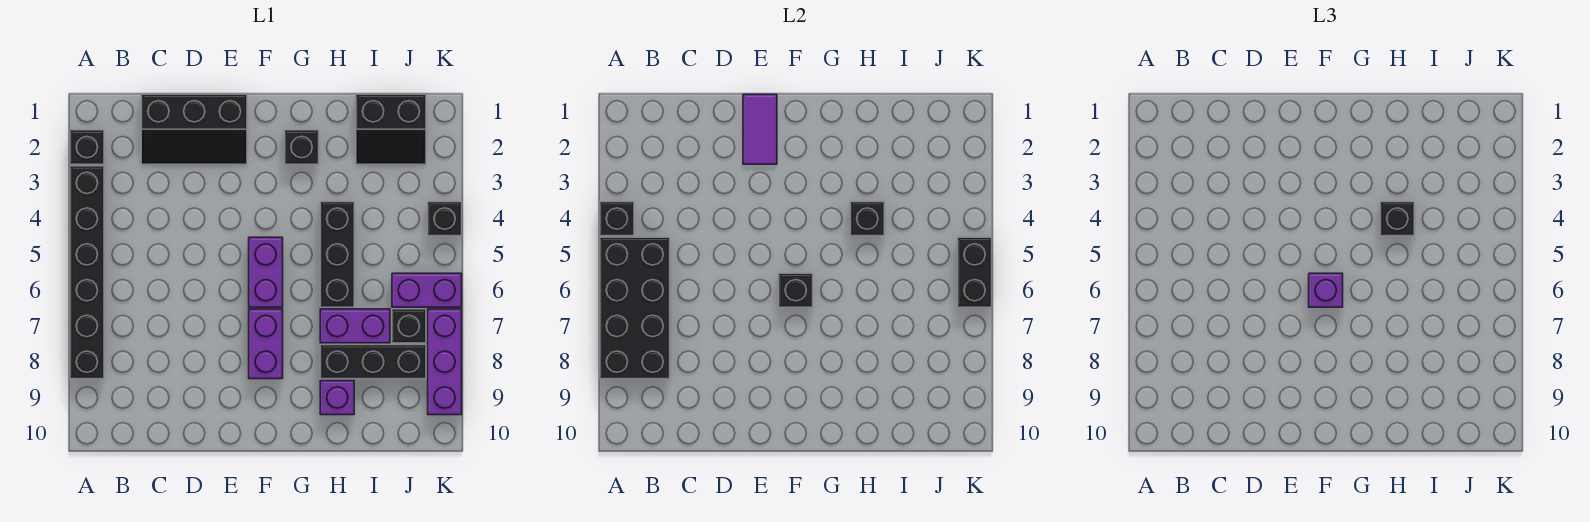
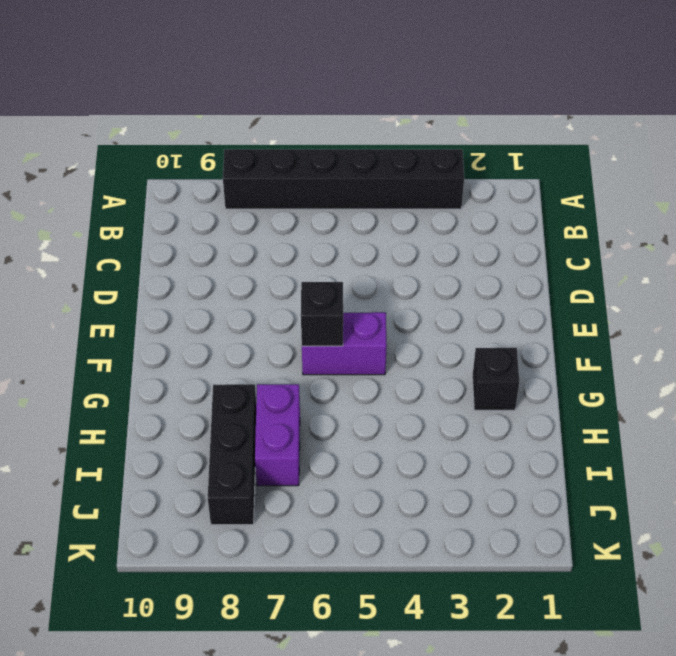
none -> black brick A2 level 1
none -> black slope C1:E2 level 1 top 1
none -> purple brick F7:F8 level 1

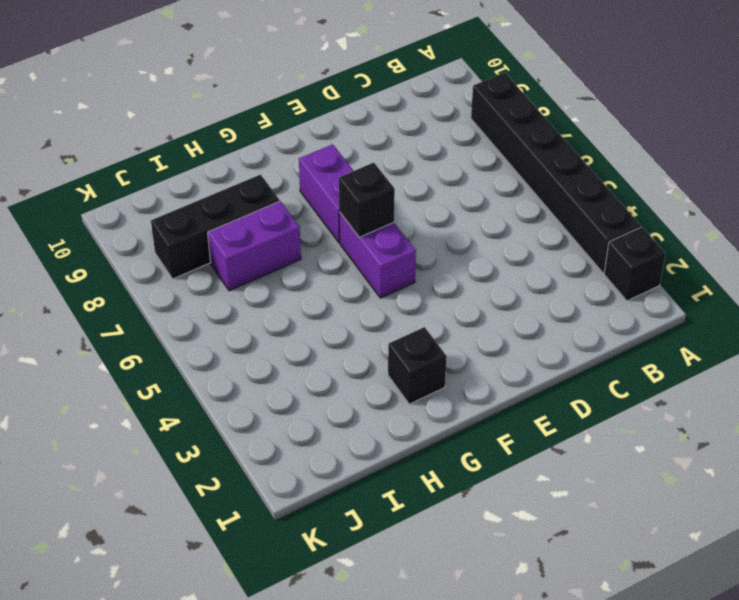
none -> black slope C1:E2 level 1 top 1
none -> black brick H4:H6 level 1
none -> purple brick H9 level 1

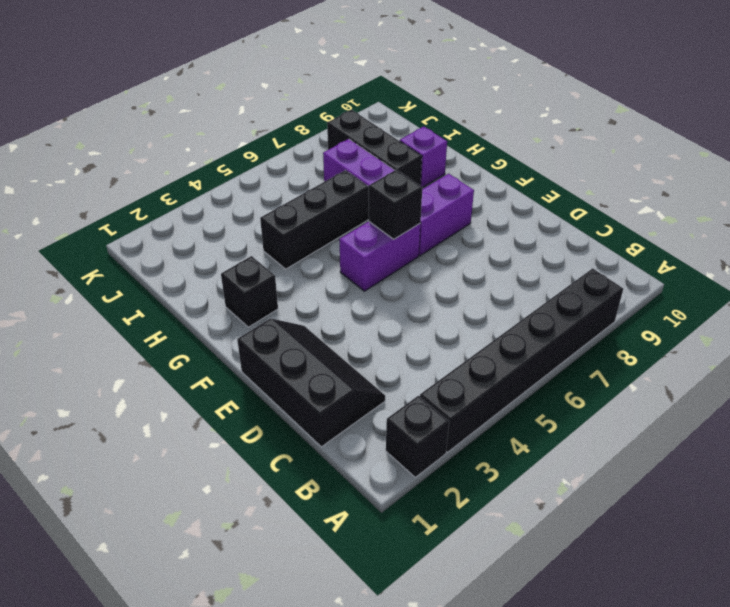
none -> black slope I1:J2 level 1 top 1
none -> purple brick J6:K6 level 1
none -> black brick J7 level 1

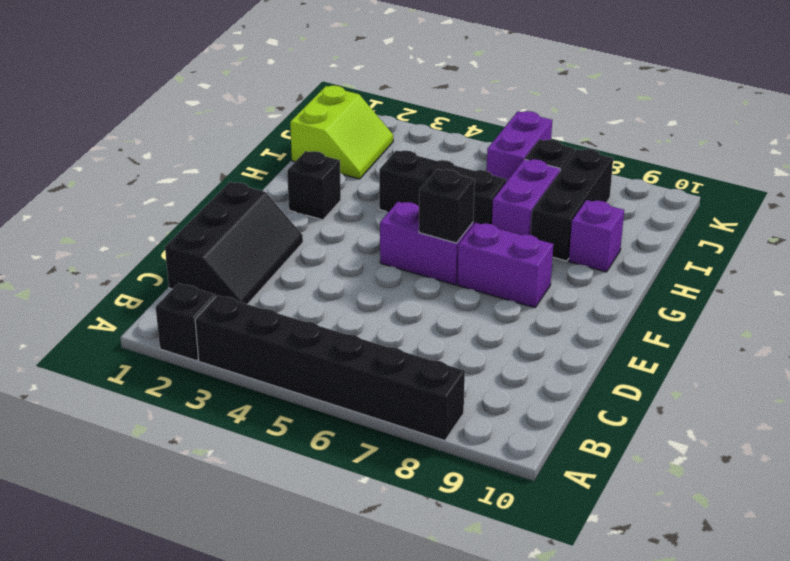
lime slope I1:J2 level 1 top 1 -> black slope I1:J2 level 1 top 1
none -> black brick K4 level 1
none -> purple brick K7:K9 level 1
none -> black brick A4 level 2

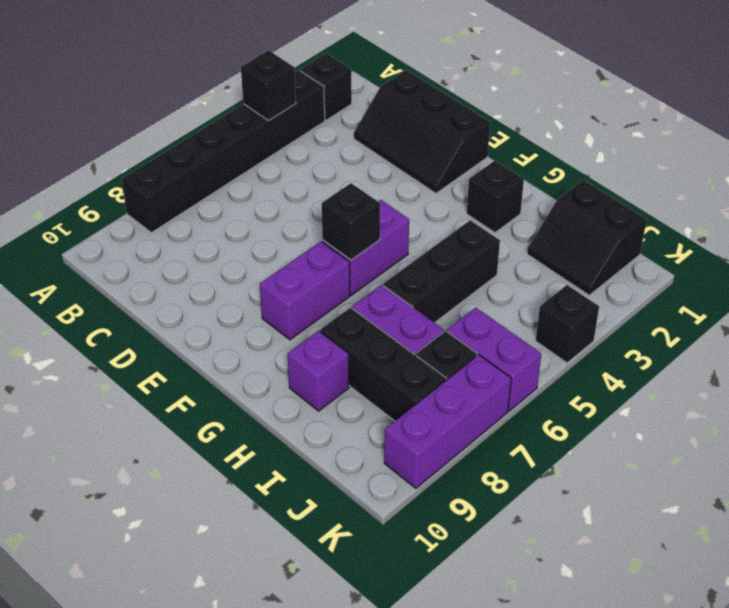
none -> black brick A5:B8 level 2
none -> purple tile E1:E2 level 2
none -> black brick H4 level 2

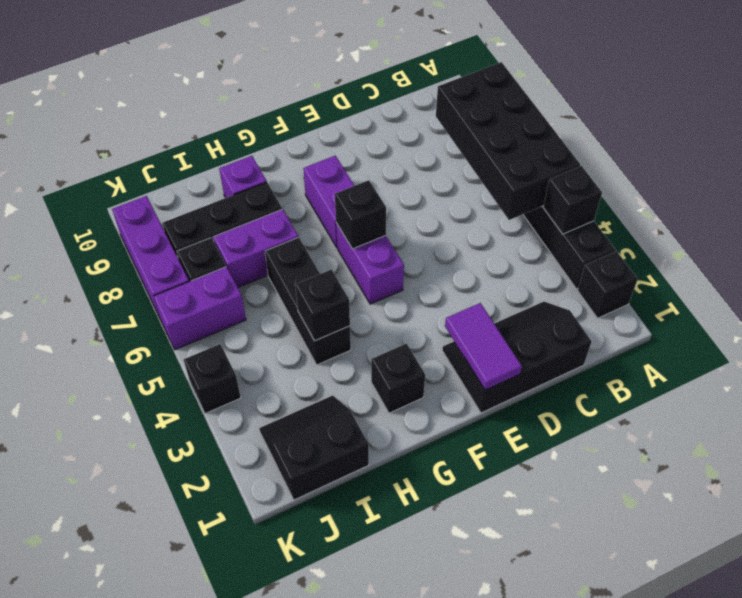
none -> black brick K5:K6 level 2
none -> purple brick F6 level 3
none -> black brick H4 level 3

